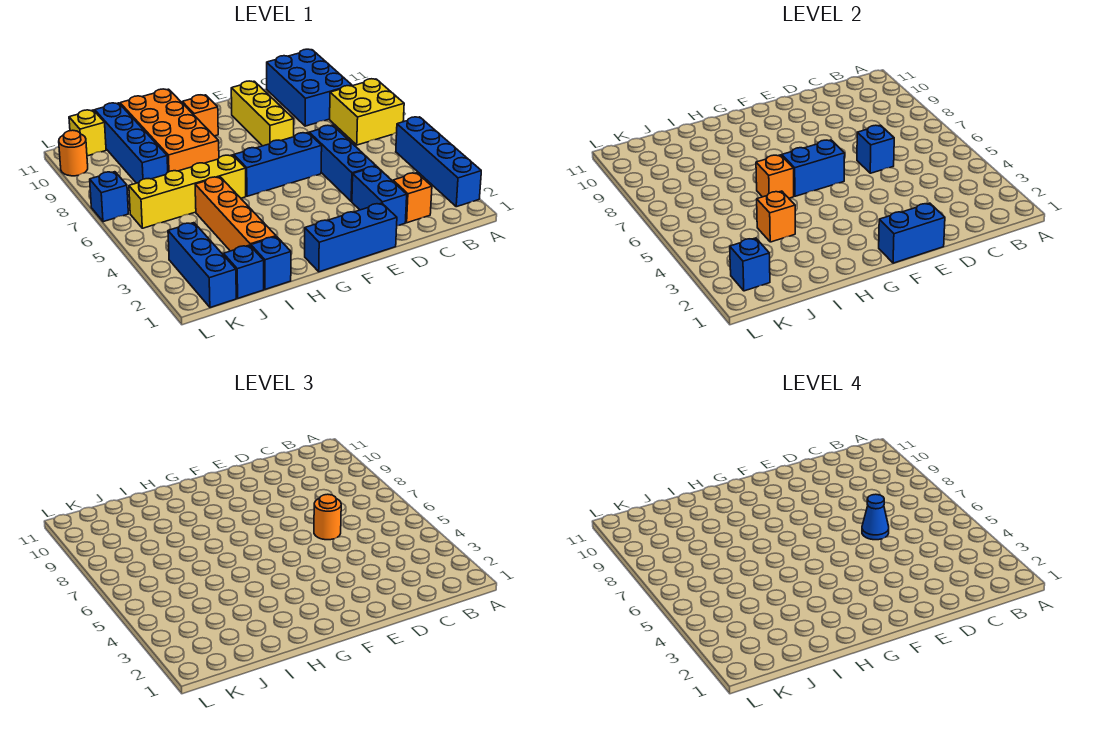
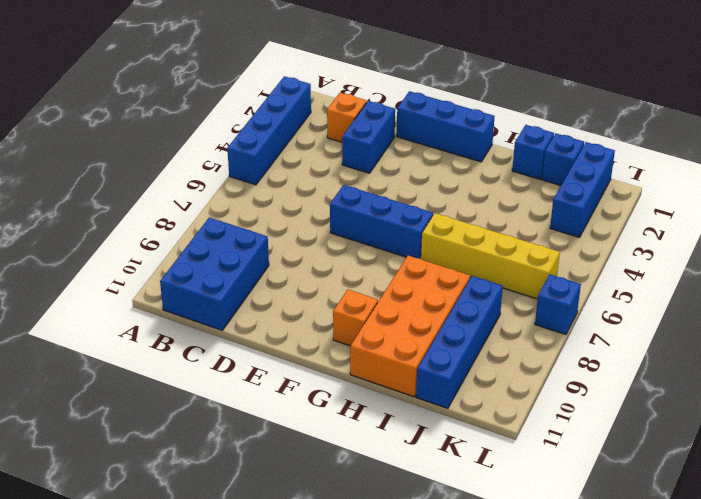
none -> yellow brick A7:B8 level 1
none -> blue brick D4:D6 level 1
none -> yellow brick E8:E10 level 1

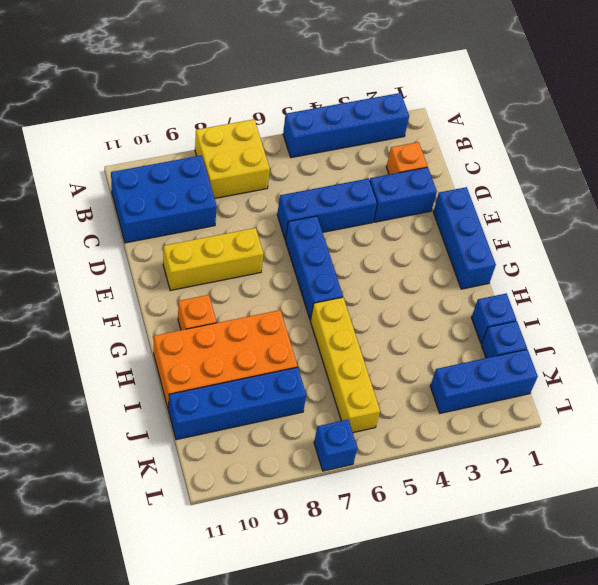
none -> orange brick I2:I5 level 1
none -> yellow brick K11 level 1
none -> orange round brick L10 level 1

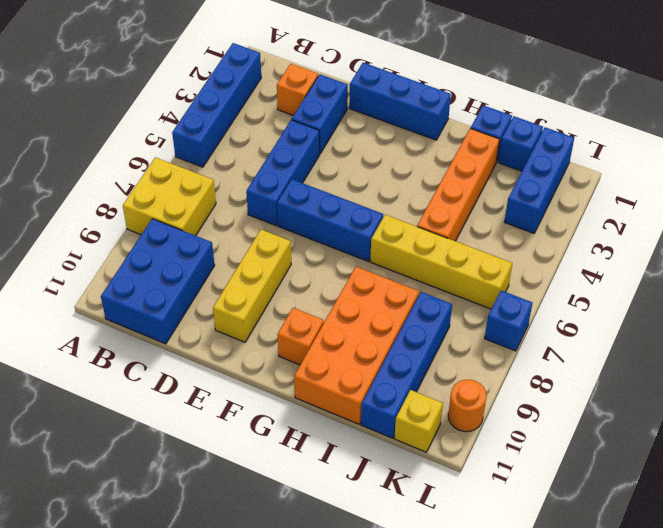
none -> blue brick D6 level 2
none -> blue brick E1:F1 level 2
none -> blue brick F6:G6 level 2

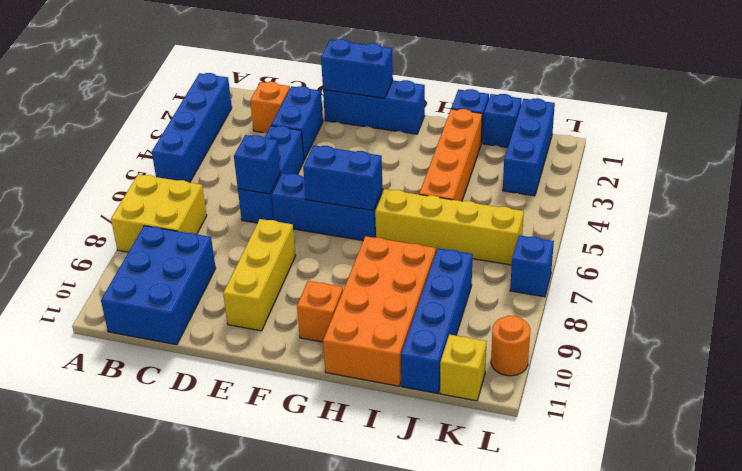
none -> orange brick H6 level 2
none -> orange brick I4 level 2
none -> blue brick K2 level 2

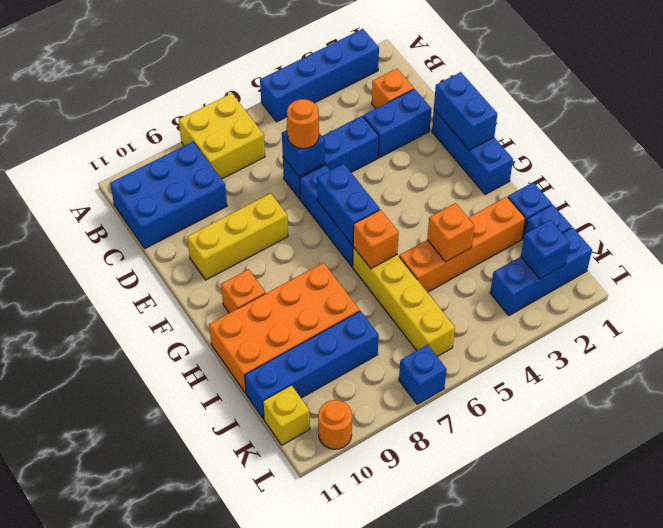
none -> blue cone D6 level 4

